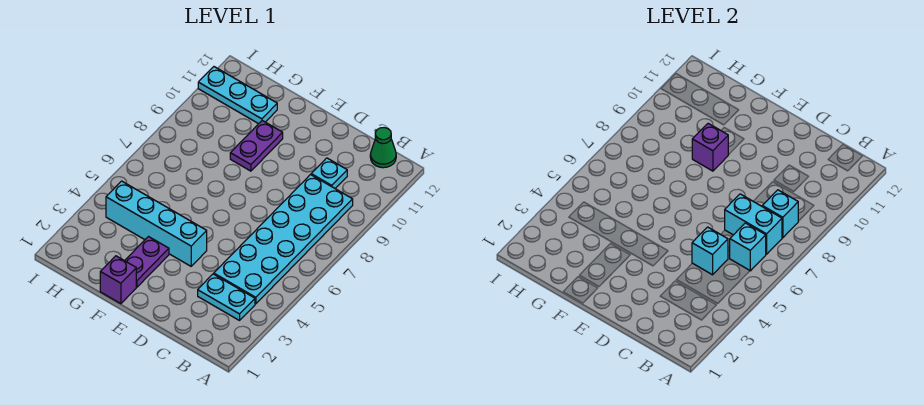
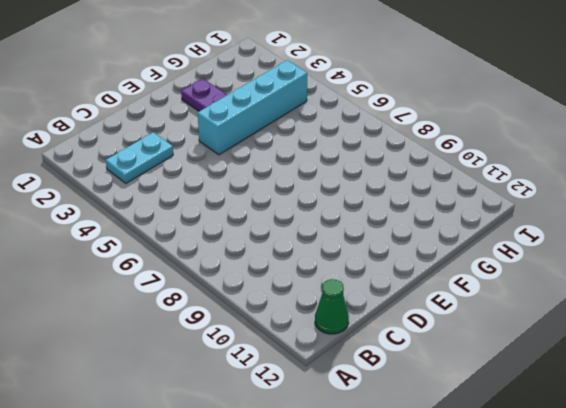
none -> cyan plate B4:C9 level 1
none -> cyan plate C10 level 1
none -> purple brick F1 level 1

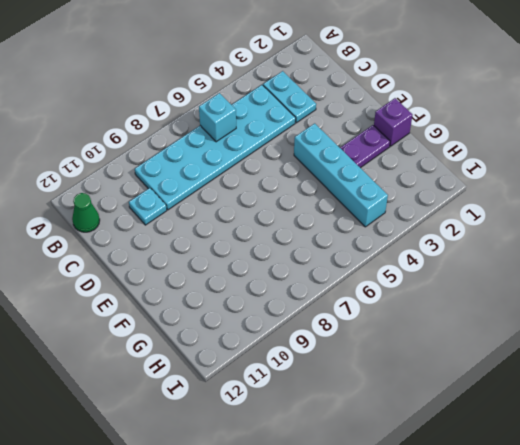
none -> purple plate F9:F10 level 1
none -> cyan plate G11:I11 level 1
none -> cyan brick B7:C7 level 2

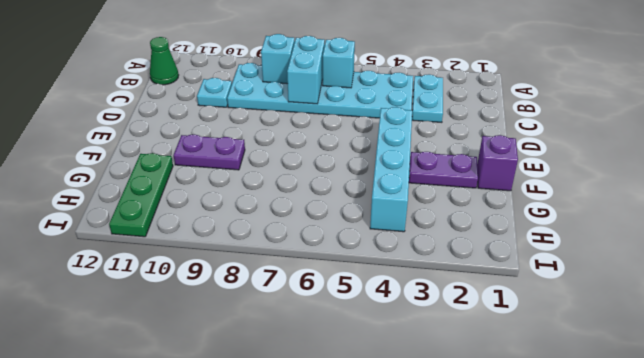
green plate G11:I11 level 1 -> cyan plate G11:I11 level 1
none -> cyan brick C5 level 2
none -> purple brick F9 level 2

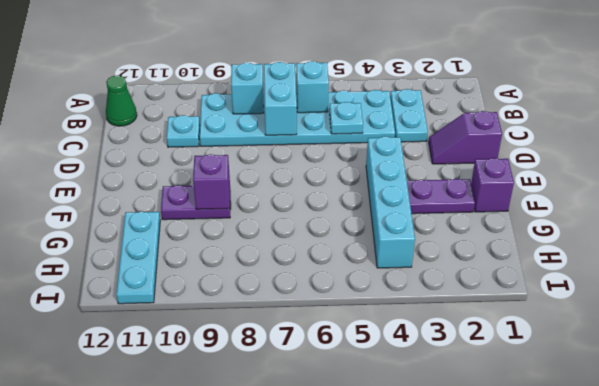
cyan plate C5 level 2 -> cyan brick C5 level 2
purple slope D1:D2 level 1 top 1 -> none

